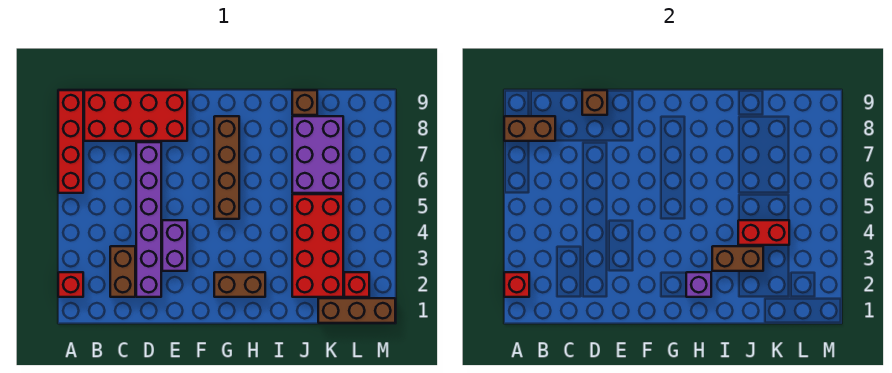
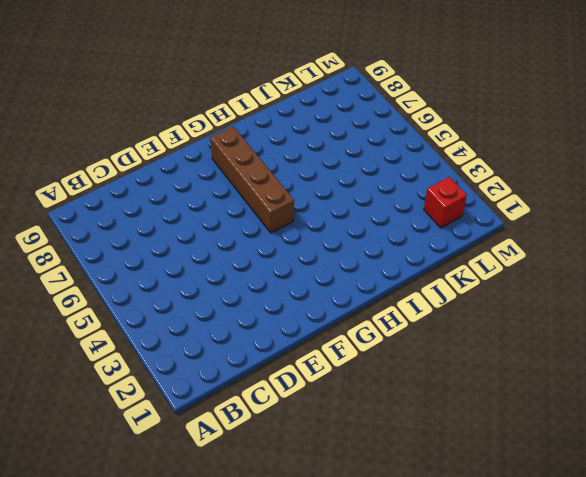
none -> red brick A2 level 1
none -> red brick A6:A9 level 1
none -> red brick B8:E9 level 1

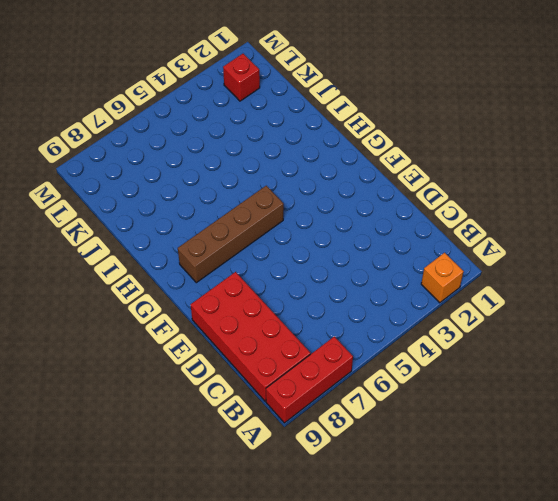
orange brick A2 level 1 -> red brick A2 level 1
red brick A7:A9 level 1 -> red brick A6:A9 level 1
none -> brown brick C2:C3 level 1
none -> purple brick D2:D7 level 1
none -> purple brick E3:E4 level 1

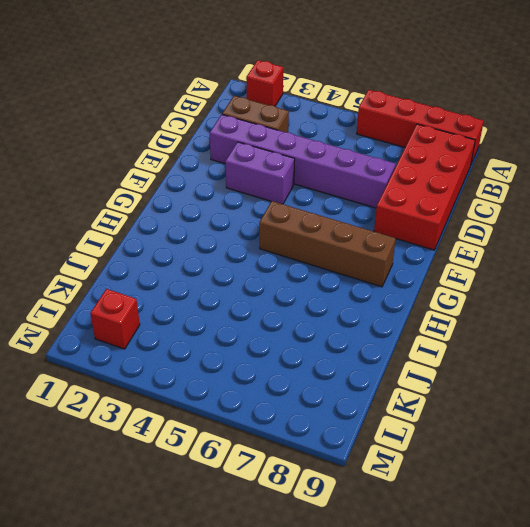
none -> brown brick G2:H2 level 1
none -> red brick J2:K5 level 1
none -> purple brick J6:K8 level 1

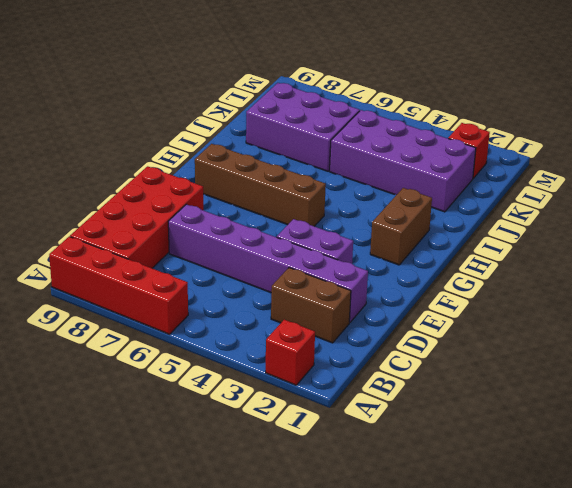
purple brick J2:K5 level 1 -> red brick J2:K5 level 1
none -> brown brick J9 level 1
none -> brown brick K1:M1 level 1
none -> red brick A2 level 2

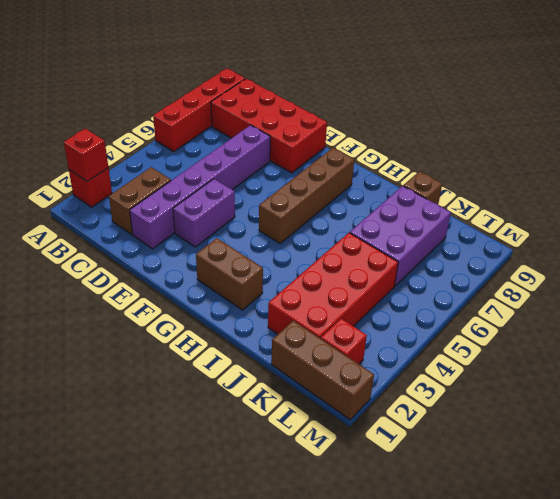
none -> brown brick A8:B8 level 2
none -> brown brick D9 level 2
none -> purple brick H2 level 2

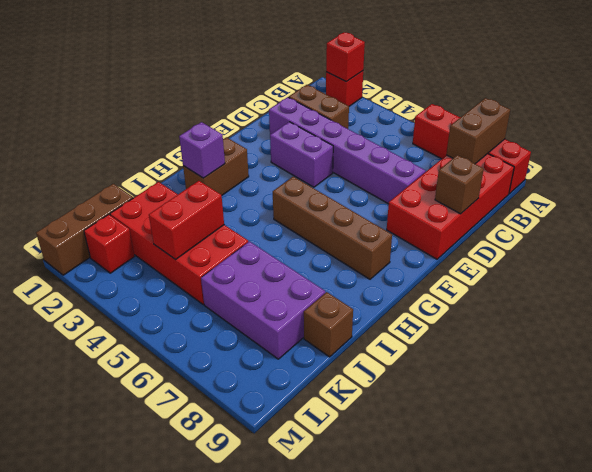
none -> brown brick I3:J3 level 2

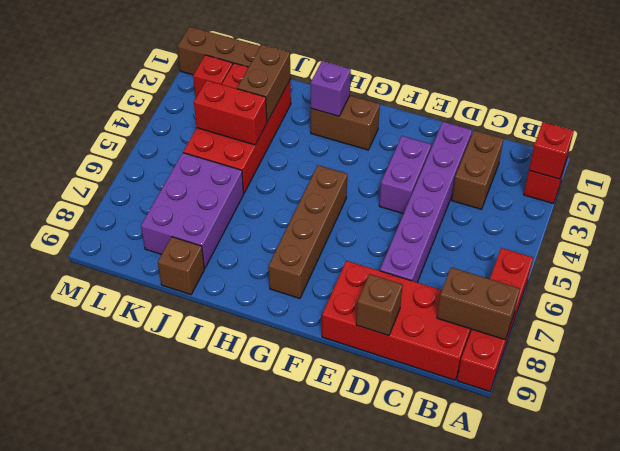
brown brick J2:J3 level 2 -> brown brick I3:J3 level 2

